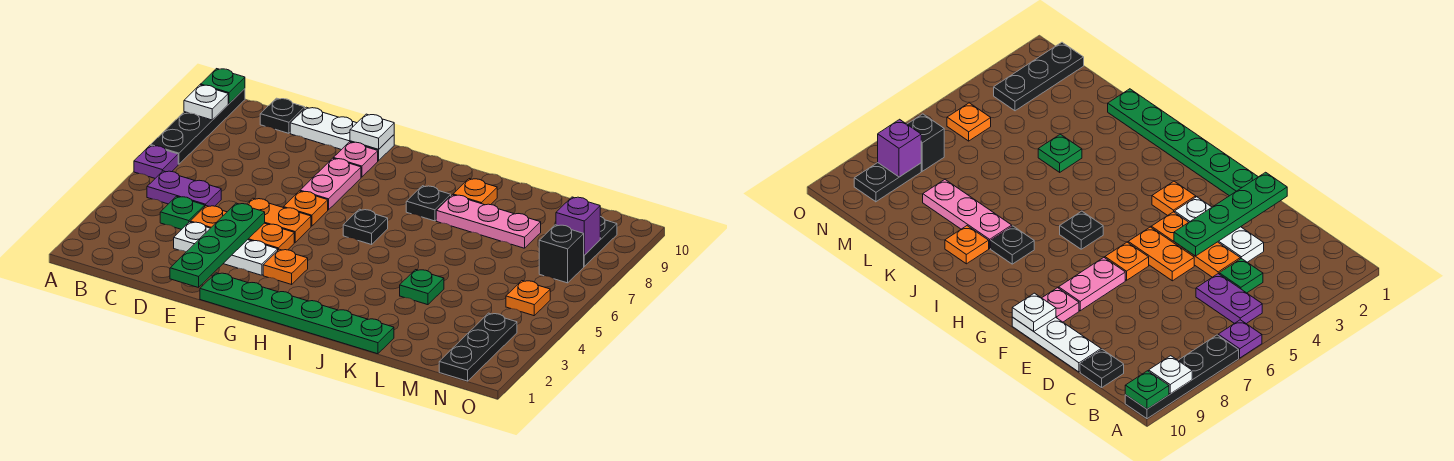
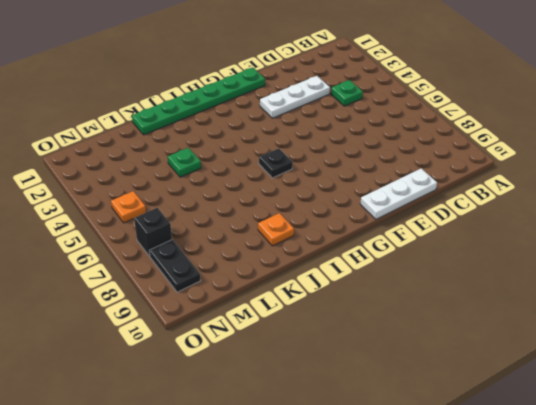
none -> purple plate A6 level 1
none -> black plate A7:A10 level 1
none -> purple plate B5:C5 level 1

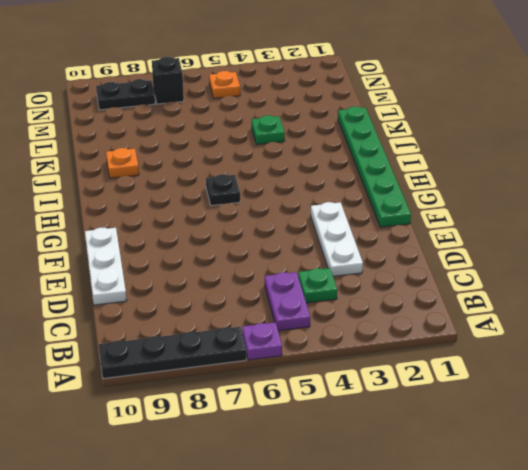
none -> black plate C10 level 1
none -> orange plate D4:F4 level 1
none -> orange plate E5:F5 level 1

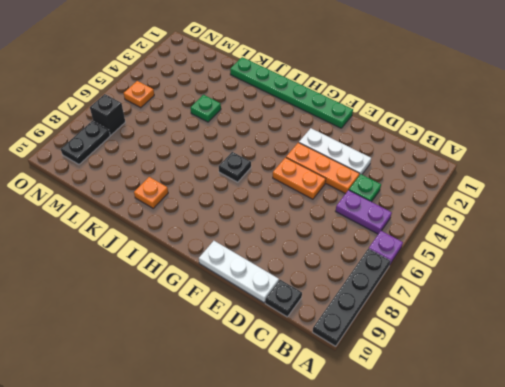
none -> orange plate F6 level 1
none -> pink plate F7:F8 level 1
none -> pink plate F9 level 1

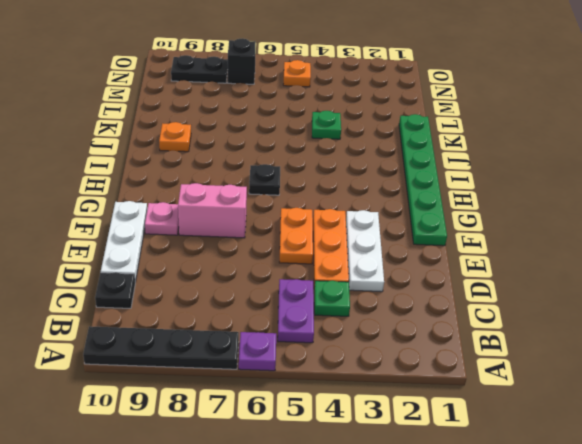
pink brick F7:F8 level 1 -> pink plate F7:F8 level 1
none -> orange plate F6 level 1
none -> orange plate G3 level 1
none -> black plate I8 level 1

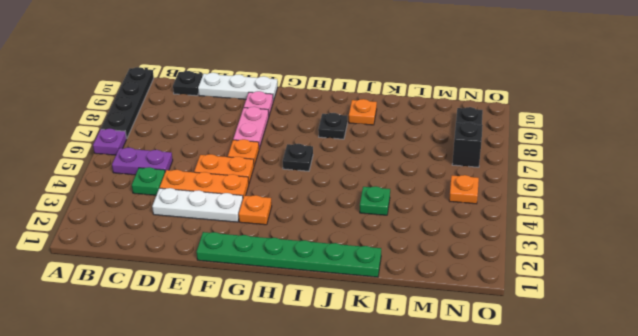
none -> pink plate J8:L8 level 1
none -> black plate N1:N3 level 1
none -> white plate A9 level 2

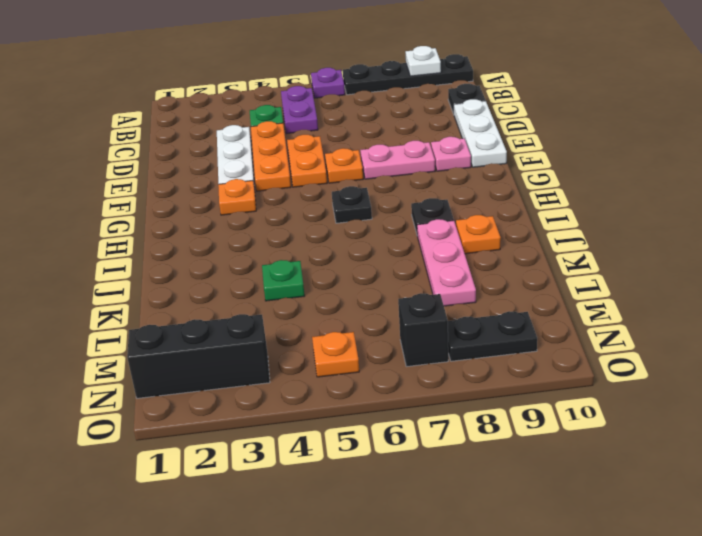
black brick N1:N3 level 1 -> black plate N1:N3 level 1
none -> green plate F1:K1 level 1
none -> green plate A10 level 2
none -> green plate E1:E4 level 2

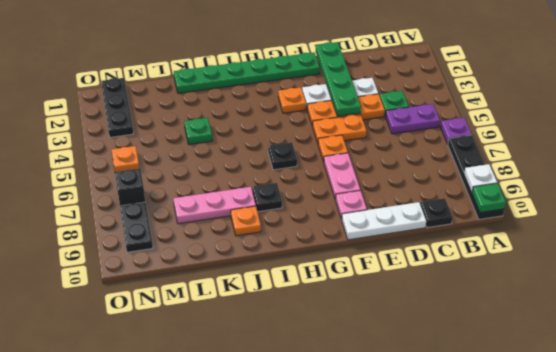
none -> white plate F10 level 2
none -> purple brick N8 level 2

